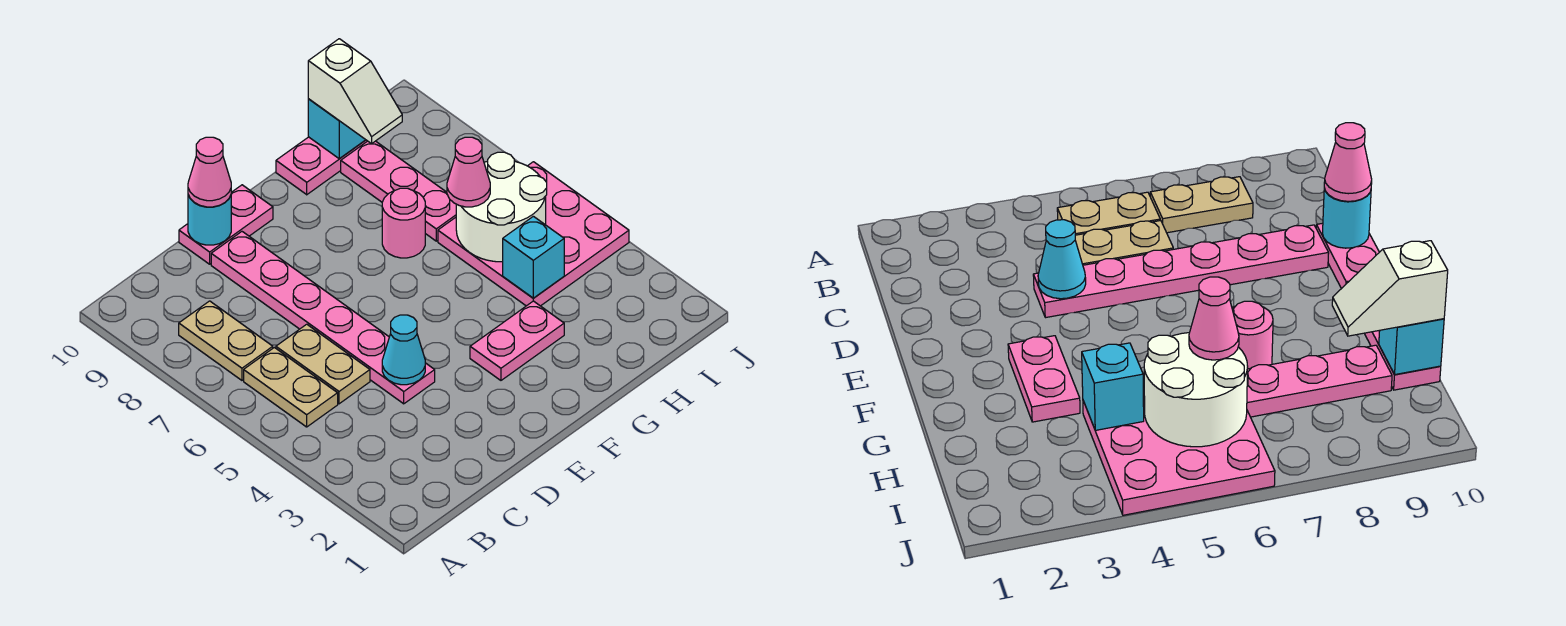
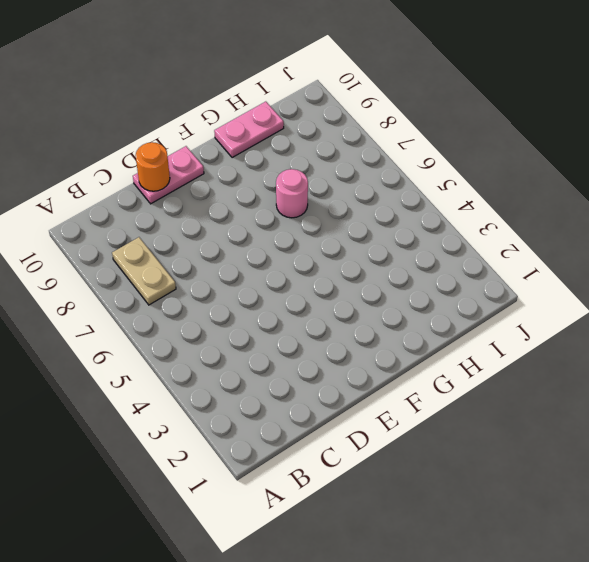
orange round brick D10 level 2 -> cyan round brick D10 level 2
none -> tan plate B5:B6 level 1
none -> tan plate C5:C6 level 1
none -> pink plate D4:D9 level 1

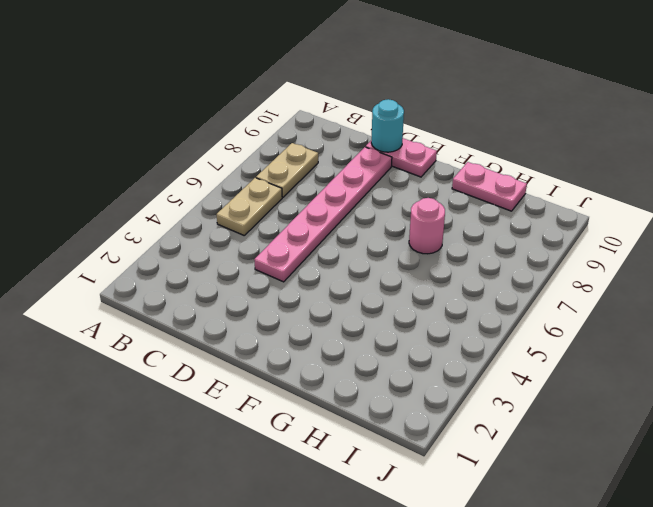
none -> tan plate C5:C6 level 1
none -> pink plate F3:G3 level 1
none -> pink plate H4:J6 level 1

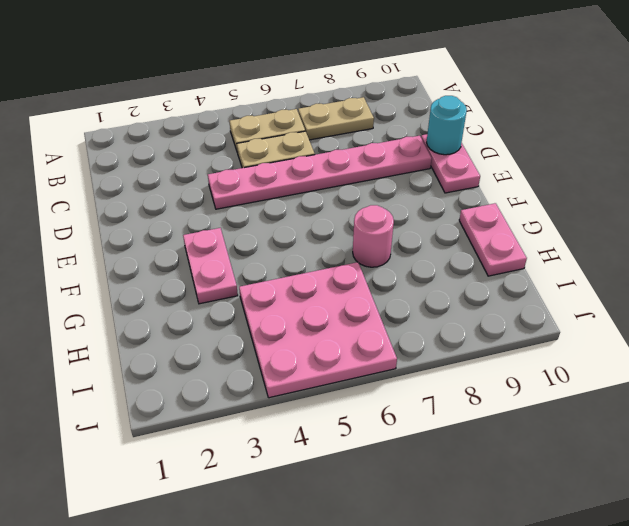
none -> pink plate H7:H9 level 1
none -> cyan cone D4 level 2
none -> cyan brick H4 level 2

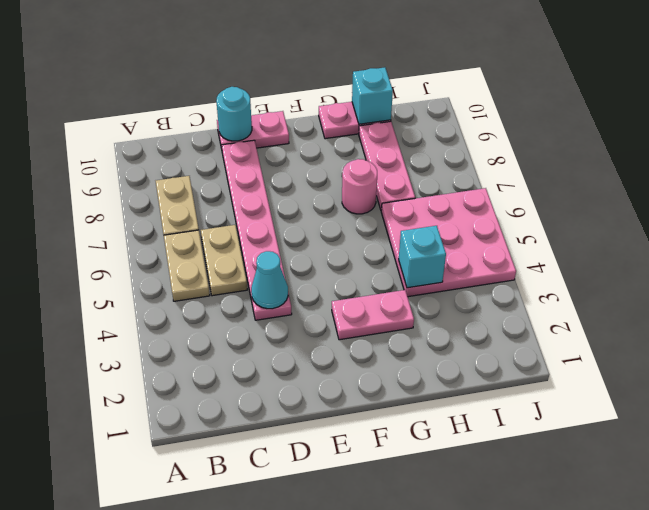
none -> white round brick H5:I6 level 2
none -> pink cone D10 level 3
none -> pink cone H6 level 3

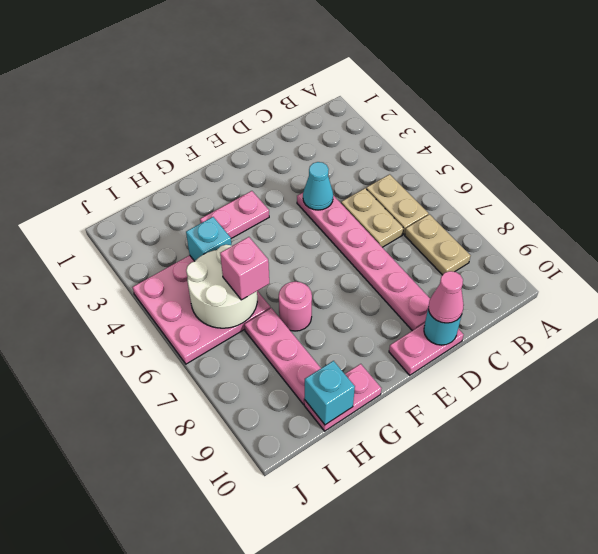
pink brick H6 level 3 -> pink cone H6 level 3
none -> white slope H9:H10 level 3 top 10

